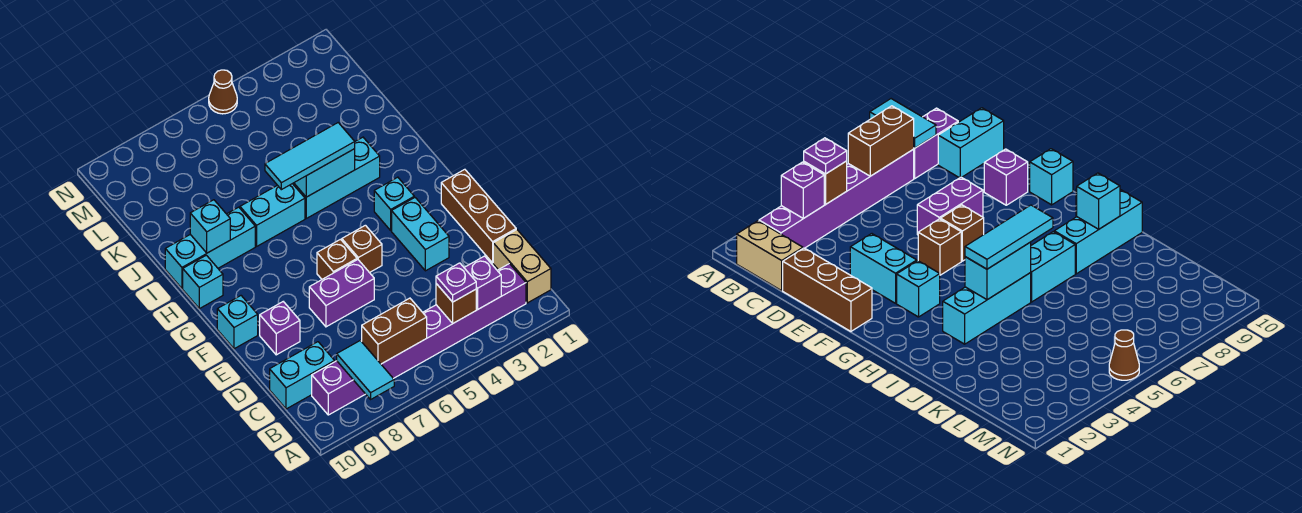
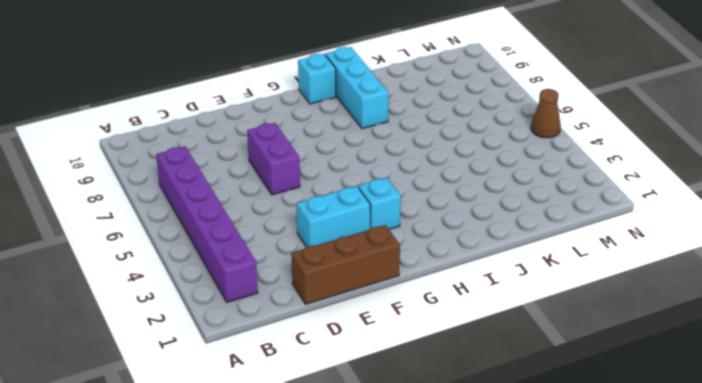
none -> tan brick B1:C1 level 1
none -> purple brick B8:B9 level 1
none -> cyan brick C9:C10 level 1

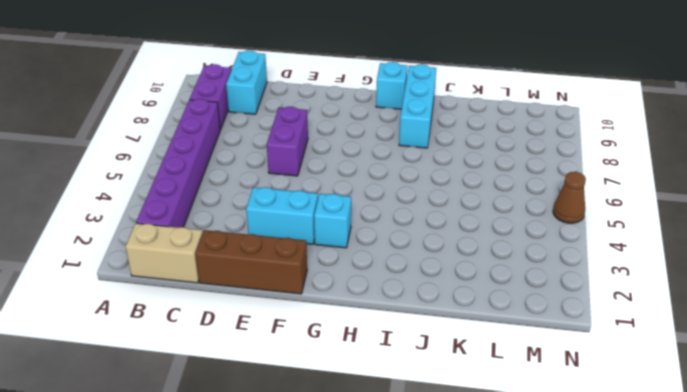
none -> purple brick E9 level 1
none -> brown brick F5 level 1
none -> brown brick F6 level 1

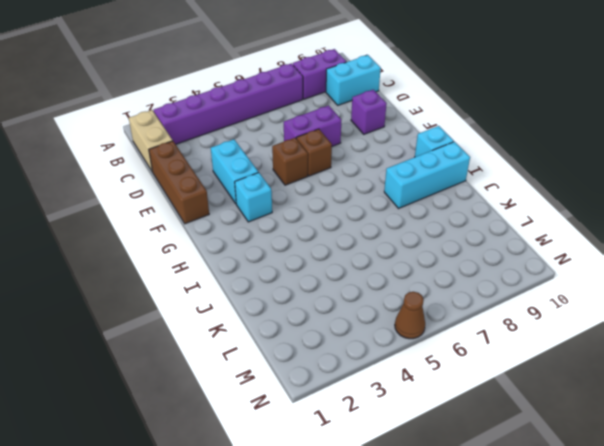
none -> cyan brick F10 level 1
none -> cyan brick I3:I5 level 1
none -> cyan brick I6:I7 level 1

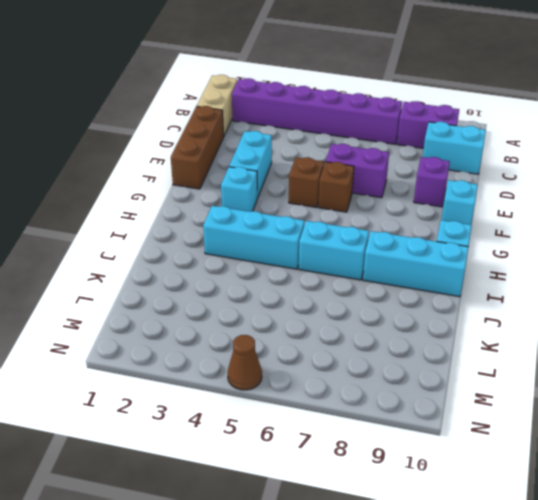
none -> cyan tile A8:B8 level 2
none -> purple brick B3 level 2
none -> brown brick B4 level 2

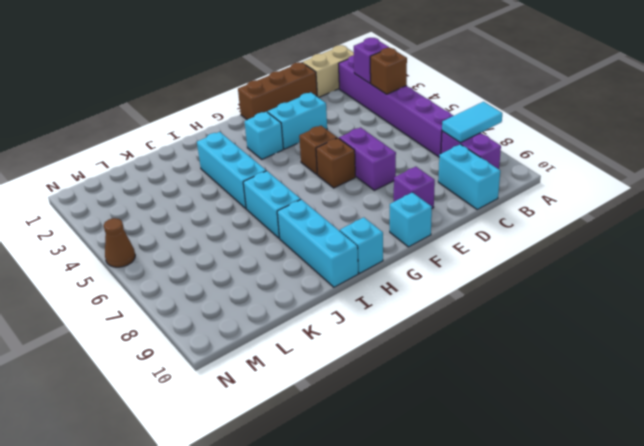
none -> brown brick B6:B7 level 2
none -> cyan brick I4:I5 level 2
none -> cyan brick I9 level 2

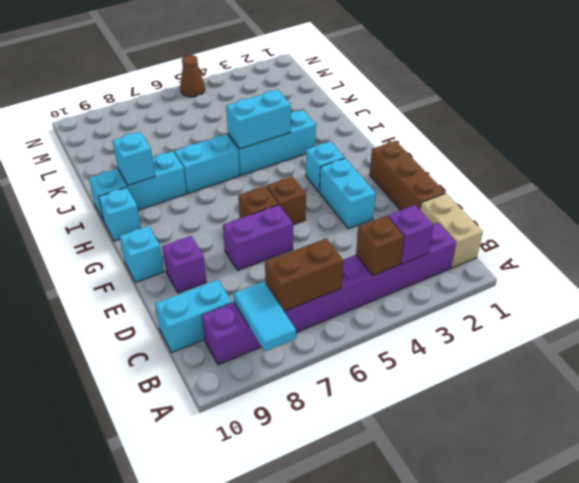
none -> purple plate B4 level 3
none -> cyan tile I4:I6 level 3

